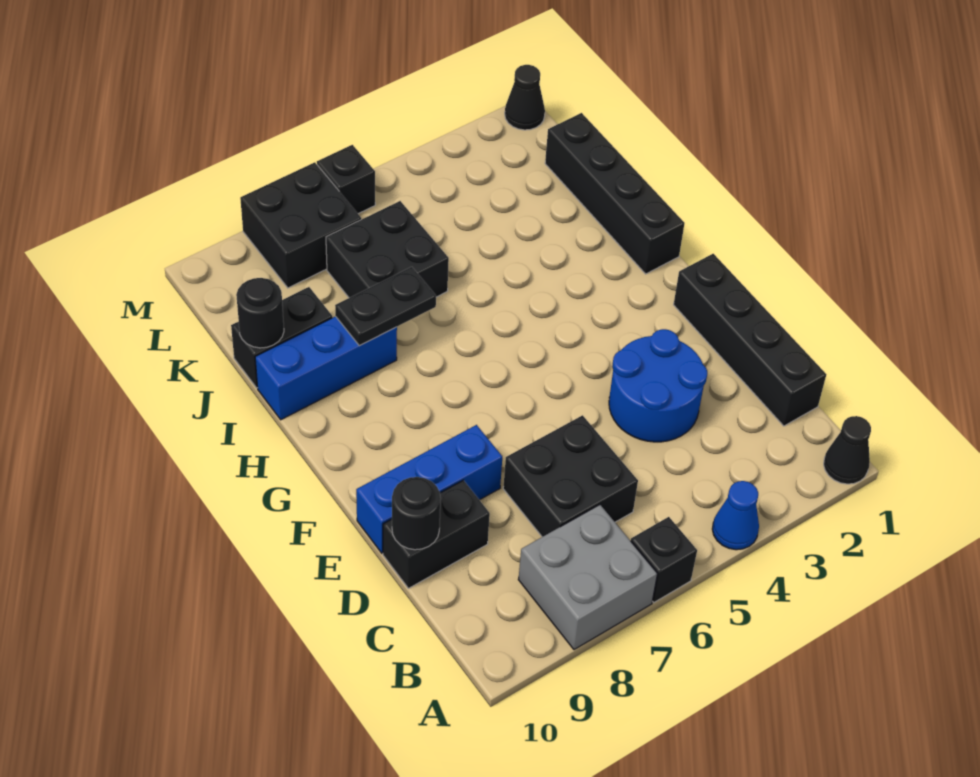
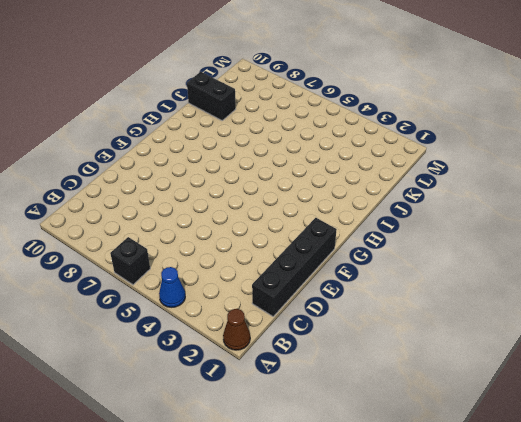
brown cone A1 level 1 -> black cone A1 level 1
none -> grey brick A7:B8 level 1
none -> black brick C6:D7 level 1
none -> blue round brick D3:E4 level 1

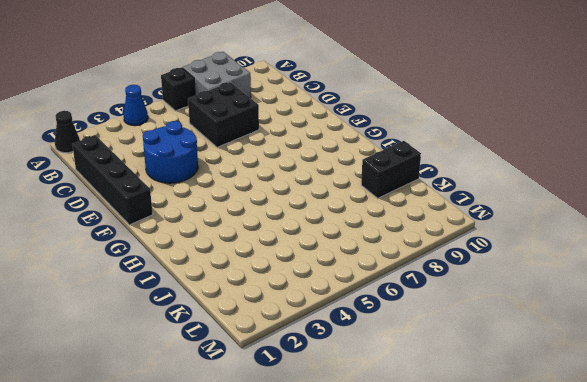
none -> black brick D9:D10 level 1
none -> blue brick E8:E10 level 1
none -> black brick H1:K1 level 1

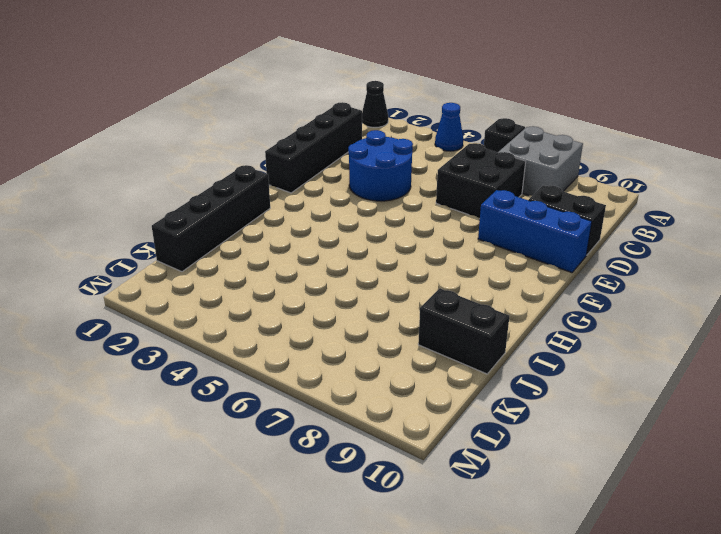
none -> blue brick I8:I10 level 1
none -> black brick J6:K7 level 1
none -> black brick L7:M8 level 1

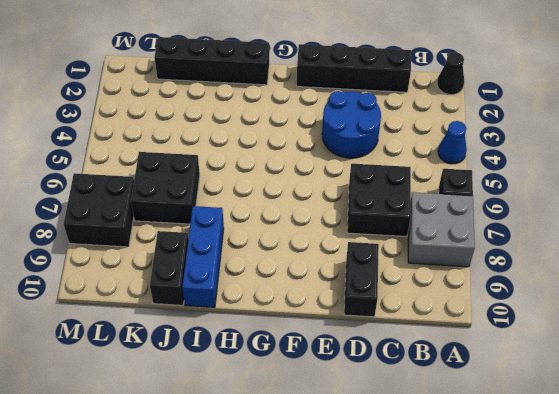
none -> blue brick E8:E10 level 1
none -> black cone M1 level 1
none -> black brick M6 level 1

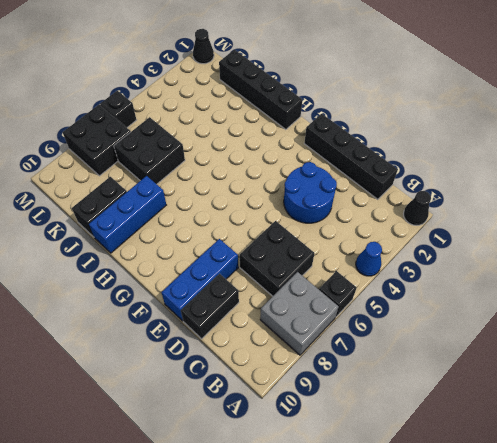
none -> black round brick D10 level 2
none -> black plate I7:I8 level 2
none -> black round brick J10 level 2

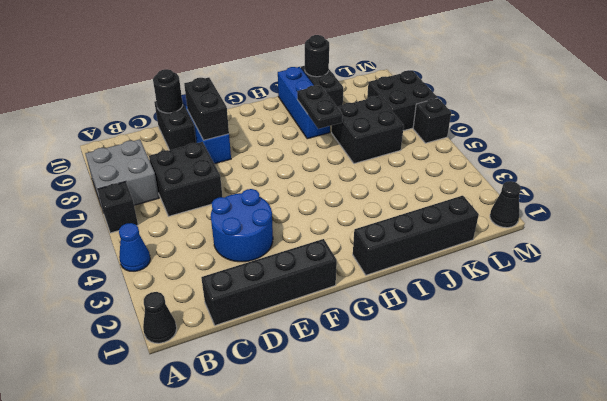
black brick E8:E9 level 2 -> none

